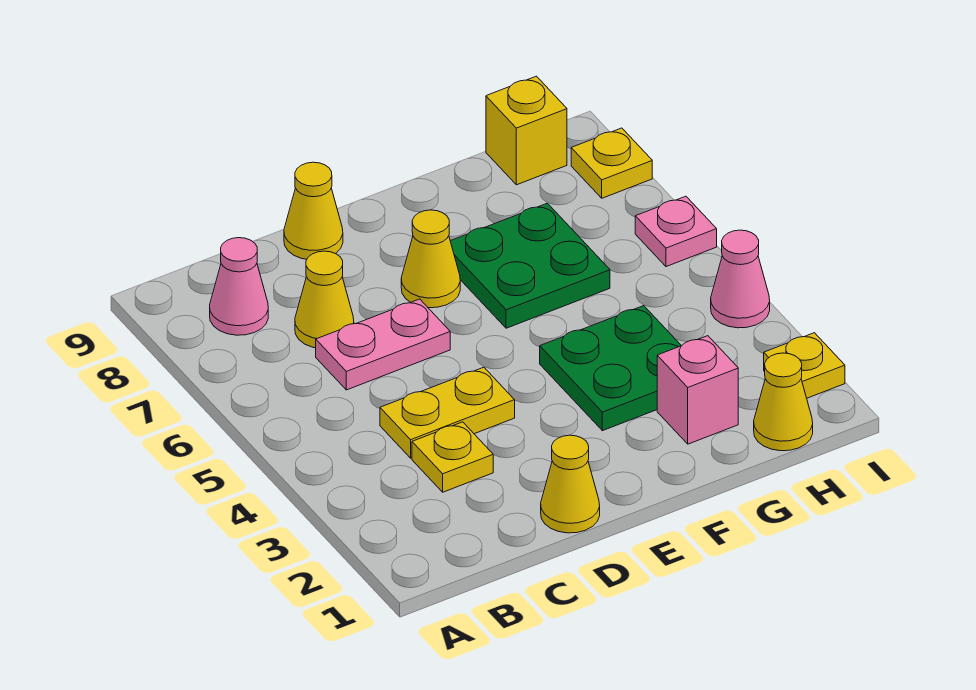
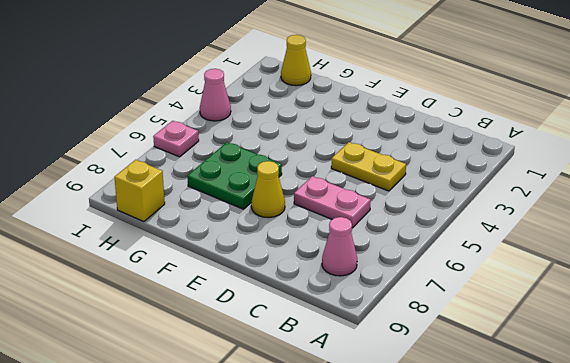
none -> yellow plate C3 level 1
none -> yellow cone C7 level 1
none -> yellow cone D1 level 1

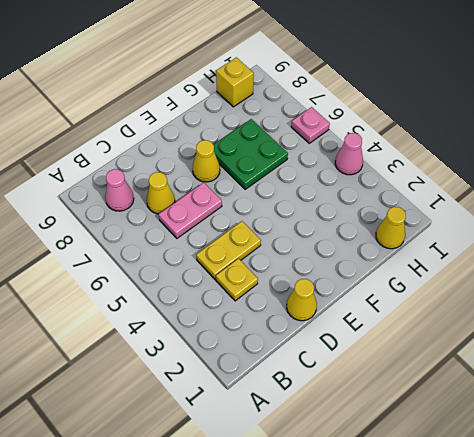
none -> yellow cone D9 level 1
none -> green plate F3:G4 level 1
none -> pink brick G2 level 1

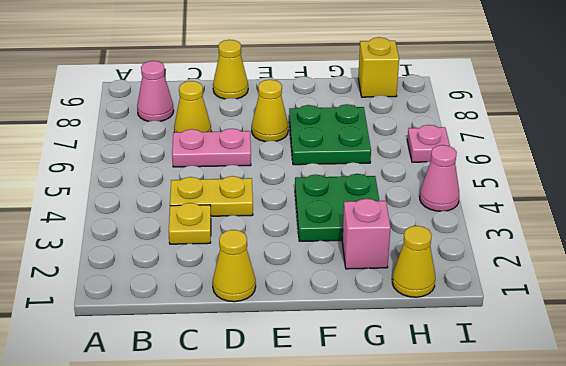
none -> yellow plate I2 level 1
none -> yellow plate I8 level 1

